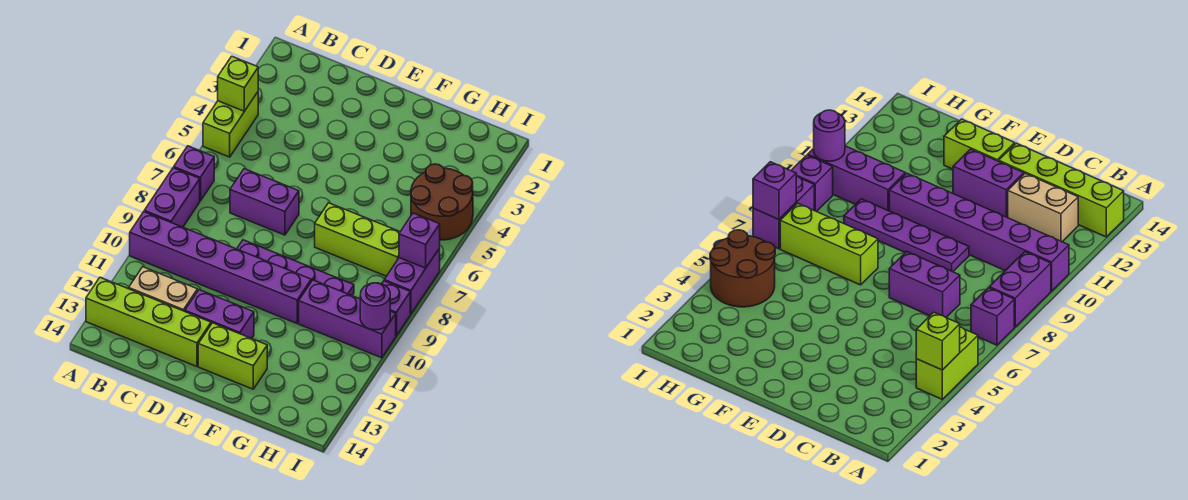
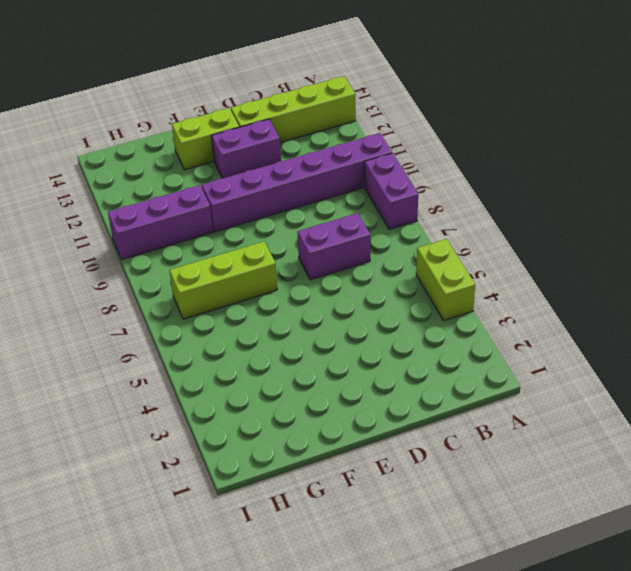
none -> purple brick A7 level 1
none -> tan brick B12:C12 level 1
none -> purple plate D9:G9 level 1

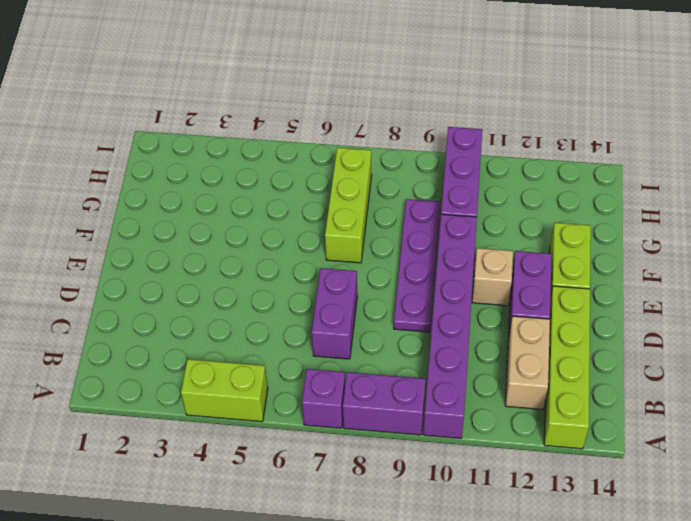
tan brick E11 level 1 -> none
none -> brown round brick H4:I5 level 1
none -> purple brick I7:I8 level 1
none -> purple brick I9 level 1

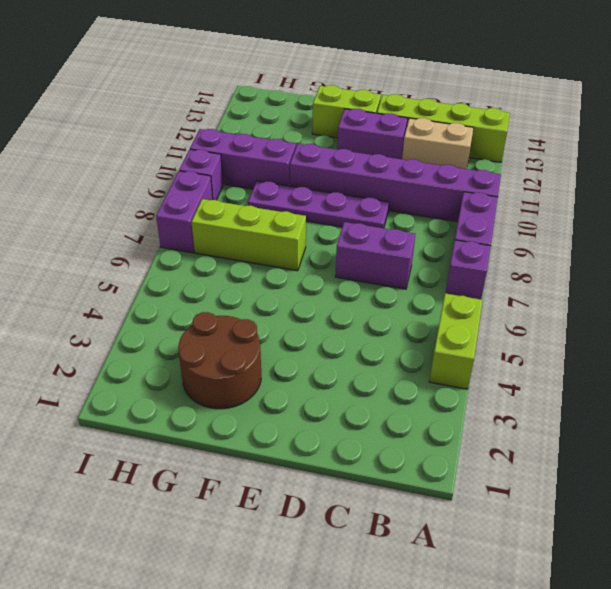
brown round brick F2:G3 level 1 -> brown round brick H4:I5 level 1
none -> lime brick A4 level 2
none -> purple brick I7 level 2
none -> purple round brick I10 level 2

